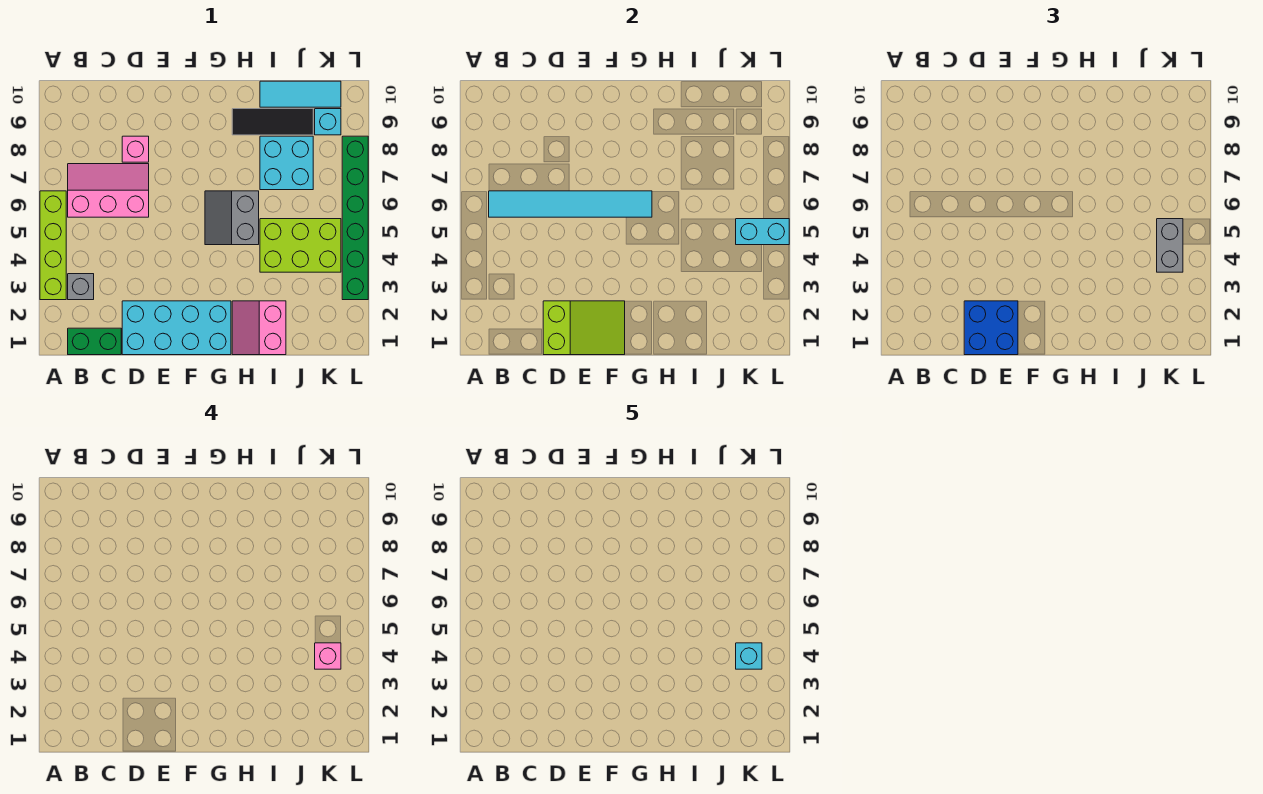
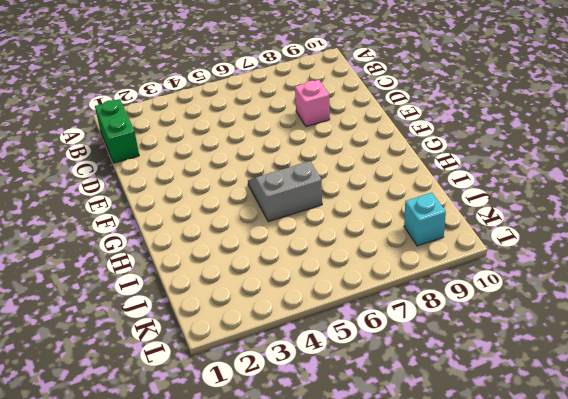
none -> lime brick A3:A6 level 1
none -> grey brick B3 level 1
none -> pink slope B6:D7 level 1 top 6

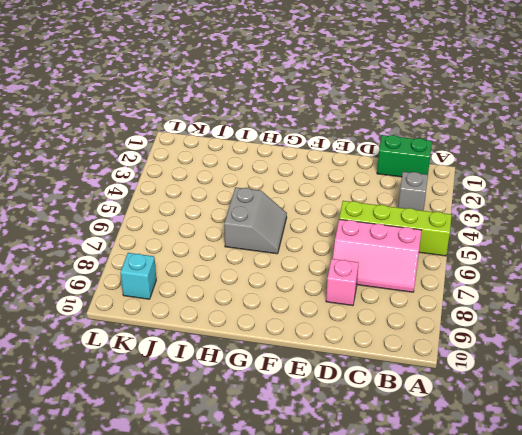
lime brick A5:D5 level 1 -> lime brick A3:A6 level 1
none -> cyan brick D1:G2 level 1
none -> pink slope H1:I2 level 1 top I
none -> black tile H9:J9 level 1

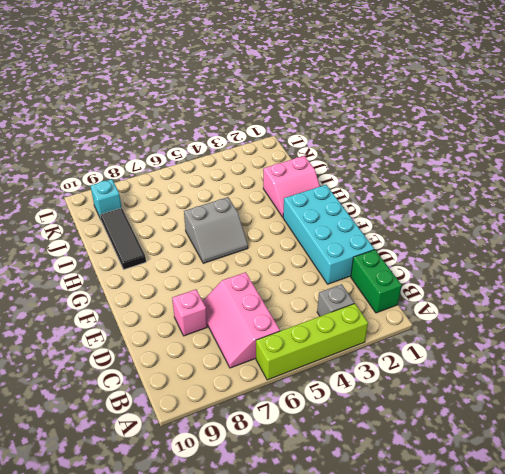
none -> lime brick I4:K5 level 1
none -> cyan brick I7:J8 level 1
none -> cyan tile I10:K10 level 1

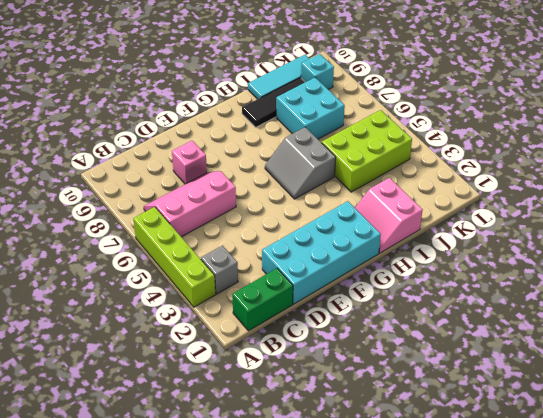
none -> green brick L3:L8 level 1
none -> cyan tile B6:G6 level 2
none -> lime slope D1:F2 level 2 top D

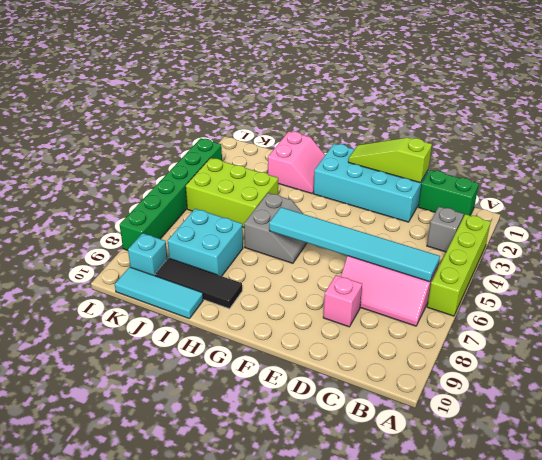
lime slope D1:F1 level 2 top D -> lime slope D1:F2 level 2 top D
none -> cyan brick K5:L5 level 2
none -> blue brick D1:E2 level 3
none -> grey brick K4:K5 level 3

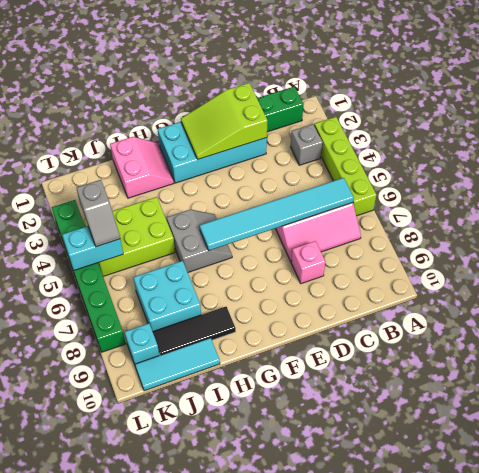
grey slope K4:K5 level 3 top 4 -> grey brick K4:K5 level 3
none -> blue brick D1:E2 level 3
none -> pink brick K4 level 4
none -> cyan brick K4 level 5

